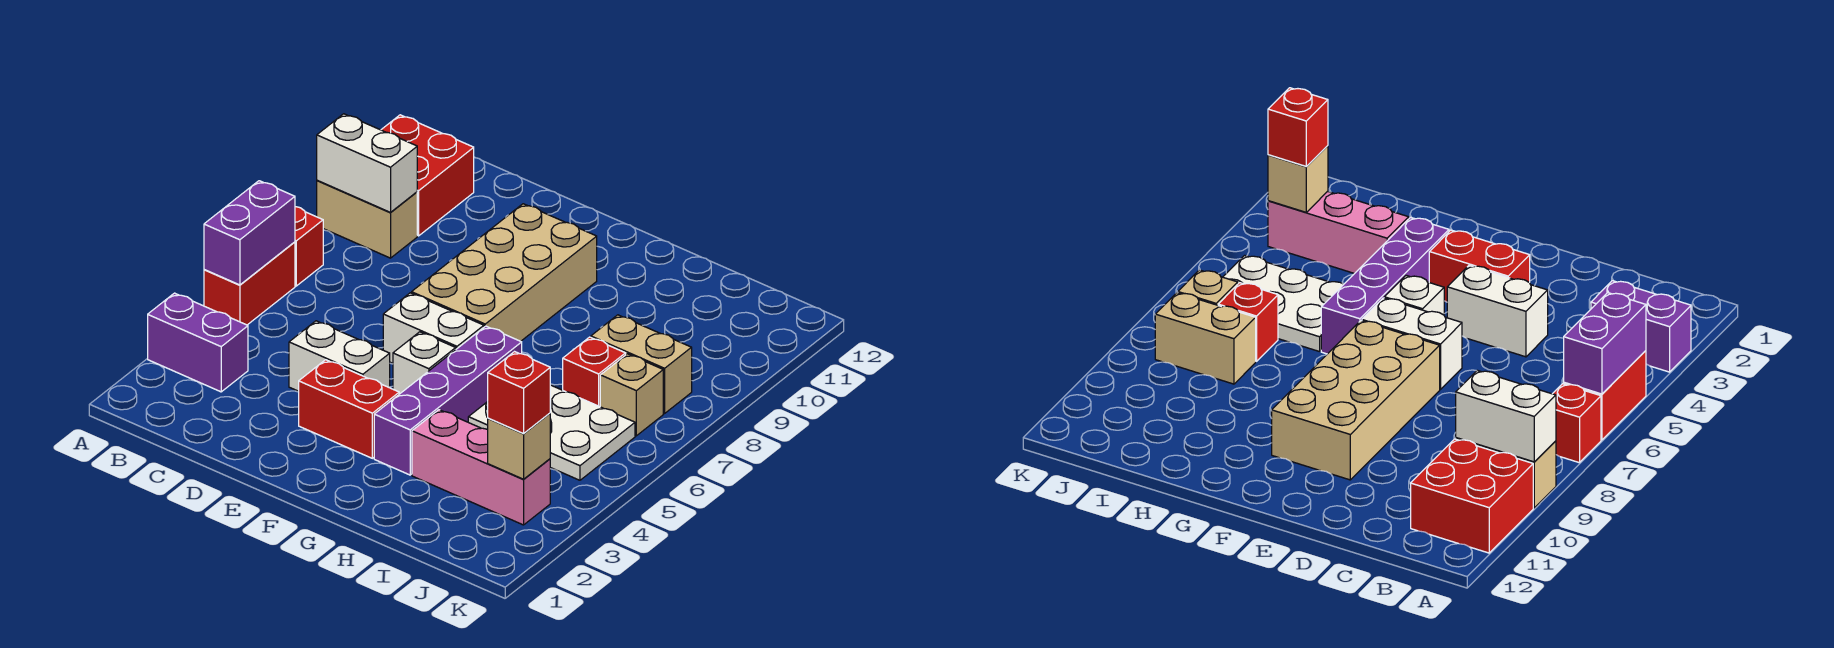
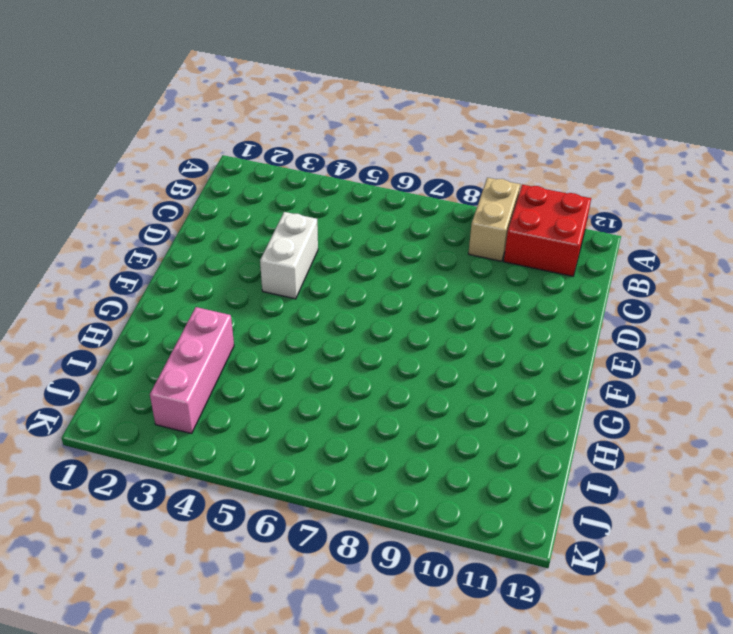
none -> purple brick A3:B3 level 1
none -> red brick A5:A6 level 1
none -> red brick A7 level 1

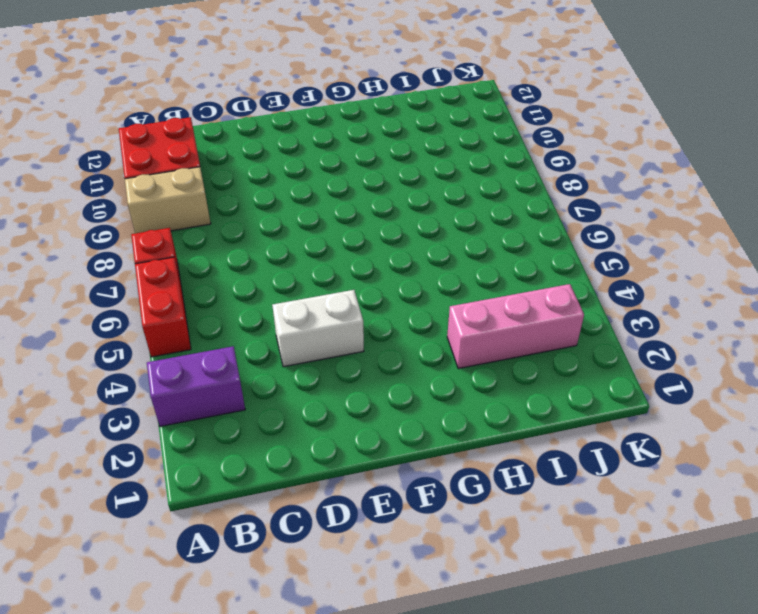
none -> red brick E3:F3 level 1
none -> white brick E6:F6 level 1
none -> tan brick E7:F10 level 1

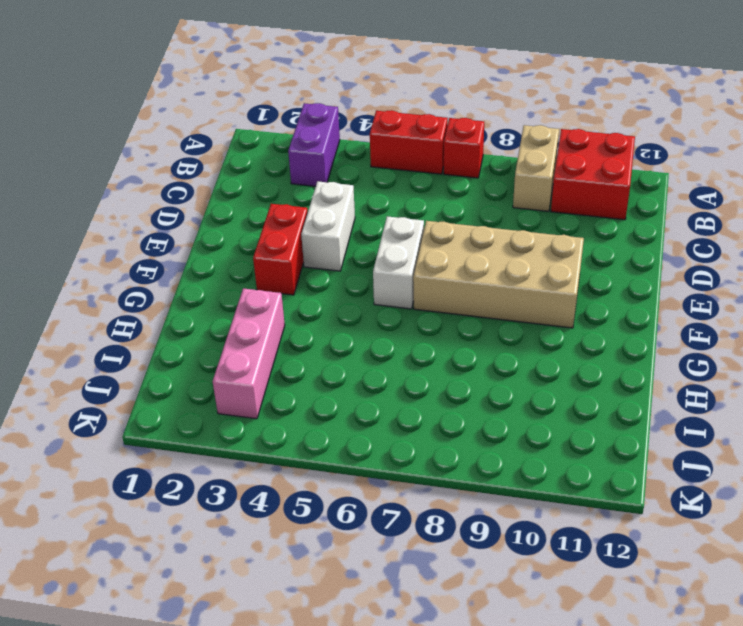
none -> white brick F5 level 1
none -> purple brick G3:G6 level 1
none -> white plate H5:J6 level 1

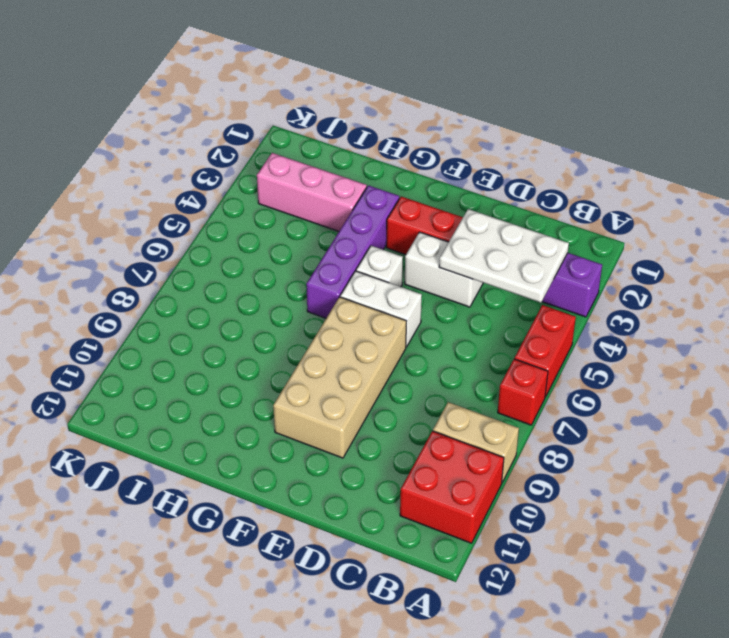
white plate B3:D4 level 2 -> white plate H5:J6 level 1
none -> red brick I7 level 1
none -> tan brick I8:J8 level 1
none -> tan brick J7 level 1

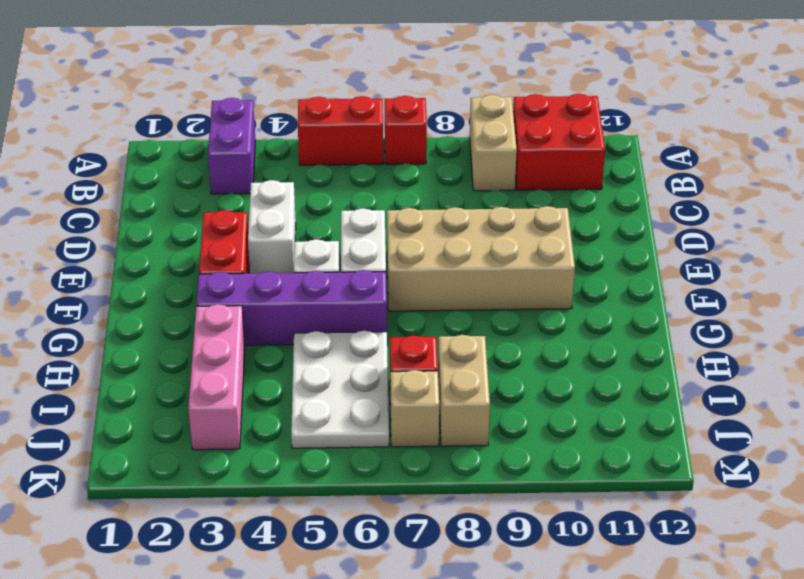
none -> purple brick A5:A6 level 2
none -> white brick A9:B9 level 2
none -> tan brick J3 level 2

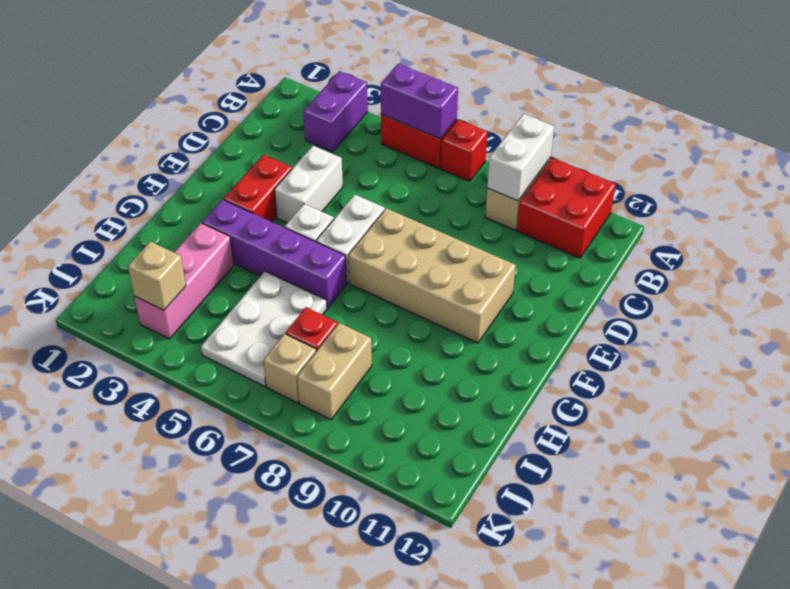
none -> red brick J3 level 3

